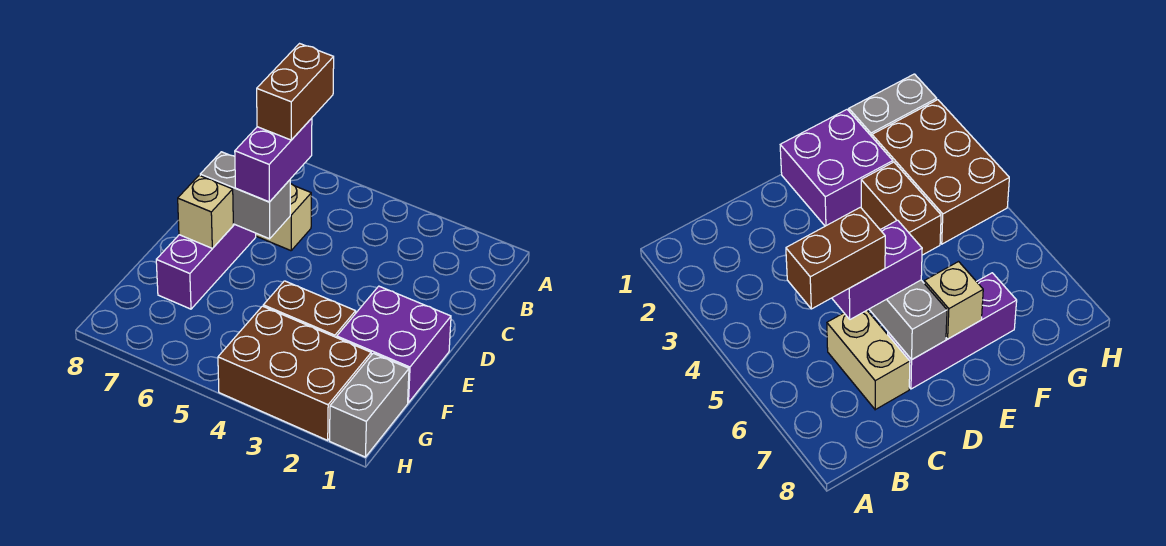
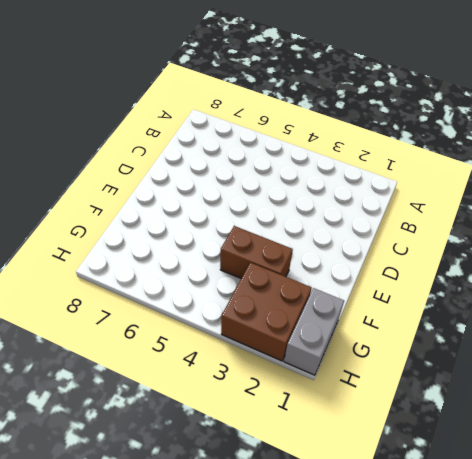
brown brick G2:H3 level 1 -> brown brick G2:H4 level 1
none -> tan brick C6:C7 level 1
none -> purple brick D7:F7 level 1

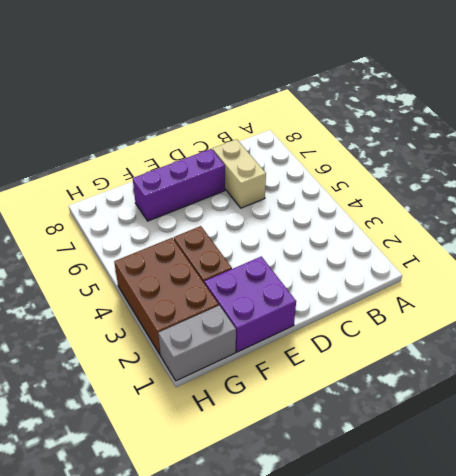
none -> grey brick D6:D7 level 2
none -> tan brick E7 level 2

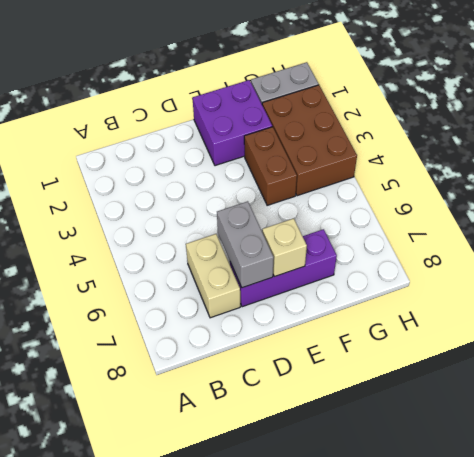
none -> purple brick C6:D6 level 3
none -> brown brick B6:C6 level 4

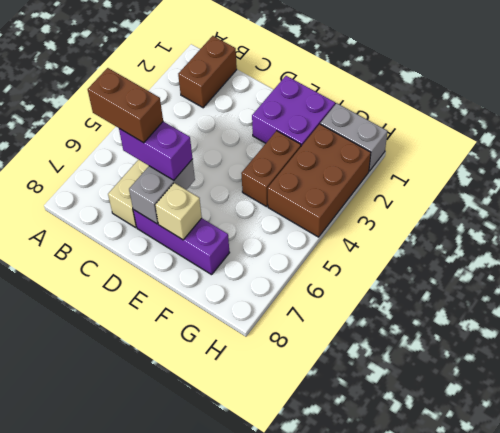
brown brick B1:B2 level 1 -> none

